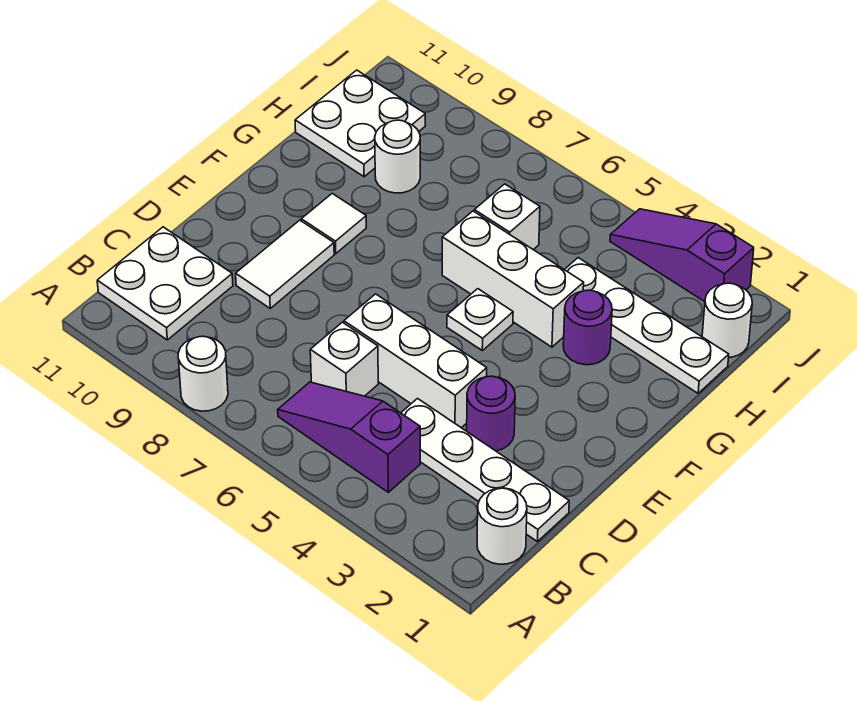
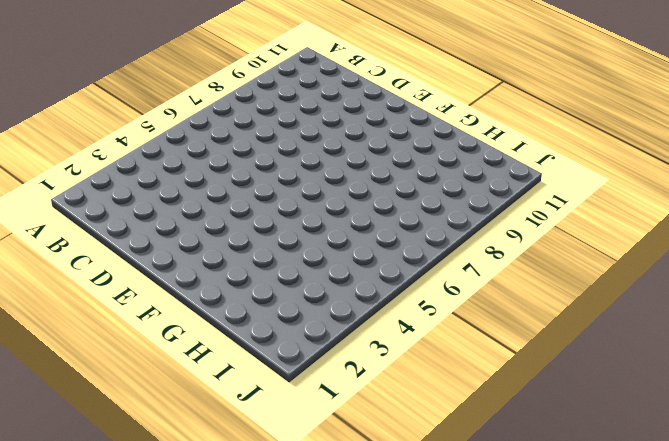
none -> white round brick A8 level 1
none -> white round brick B1 level 1
none -> purple slope B4:B6 level 1 top 4

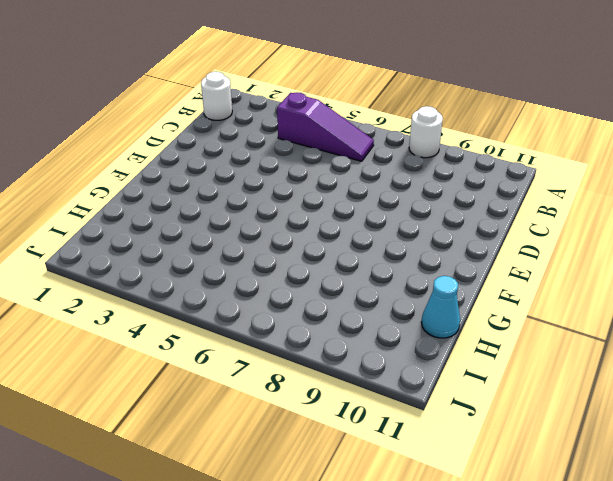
cyan cone H11 level 1 -> white plate H10:I11 level 1
none -> white plate B10:C11 level 1
none -> white plate C1:C4 level 1
none -> white brick C6 level 1

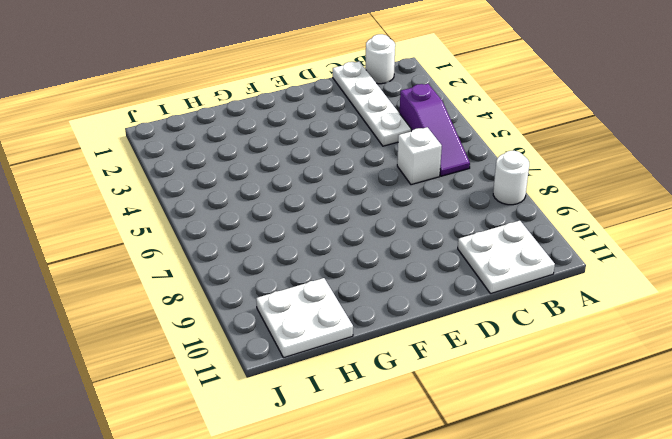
none -> purple round brick D3 level 1
none -> white brick D4:D6 level 1
none -> white tile D9:E9 level 1

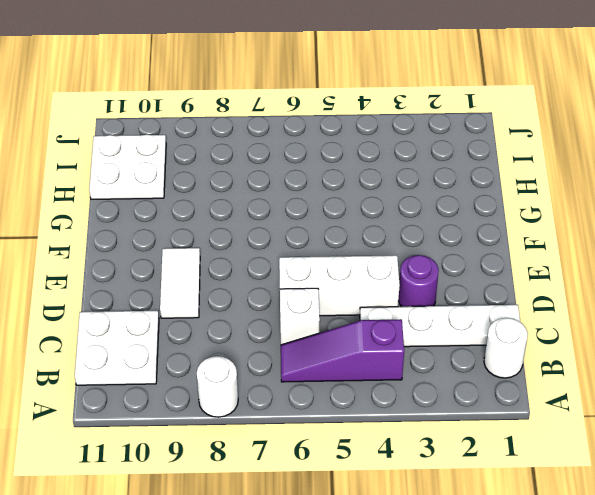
none -> white plate F5 level 1
none -> white tile F9 level 1
none -> purple round brick G3 level 1

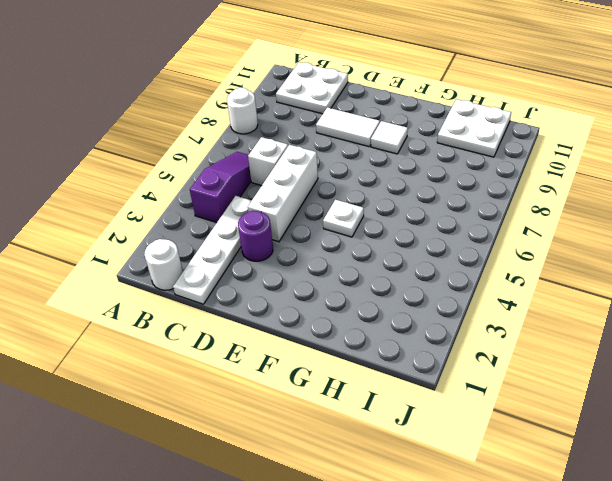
none -> purple round brick G3 level 1
none -> white brick G4:G6 level 1
none -> white plate H1:H4 level 1

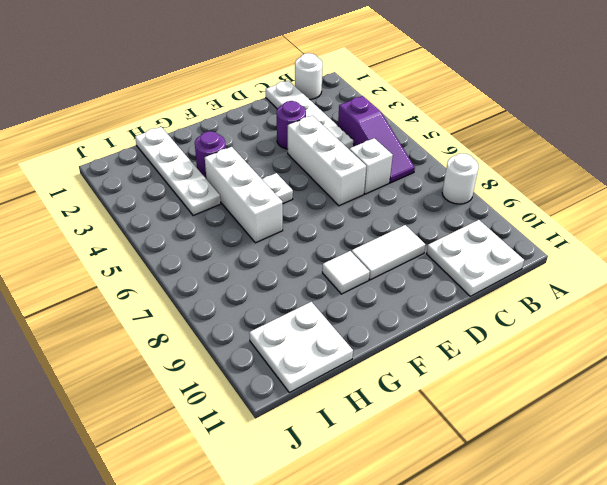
none -> white brick H6 level 1
none -> white round brick H9 level 1
none -> white round brick I1 level 1

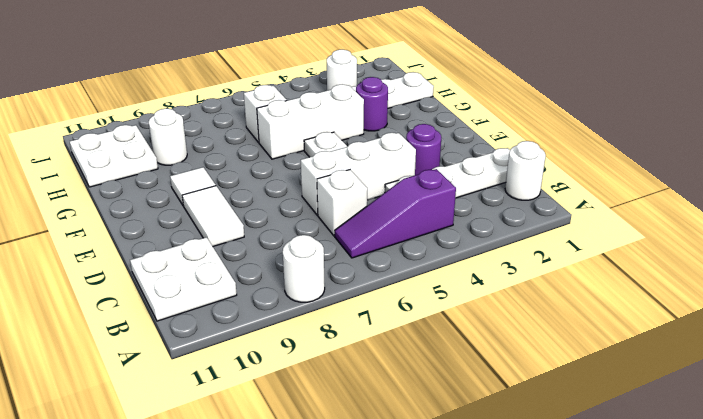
white round brick I3 level 1 -> white round brick I1 level 1
none -> purple slope J2:J4 level 1 top 2

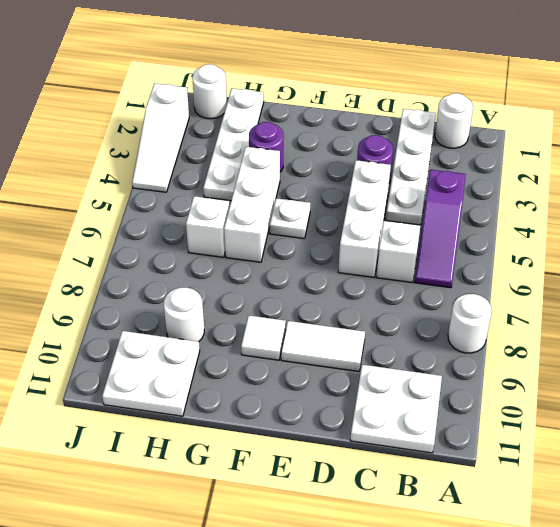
white slope J2:J4 level 1 top 2 -> purple slope J2:J4 level 1 top 2

